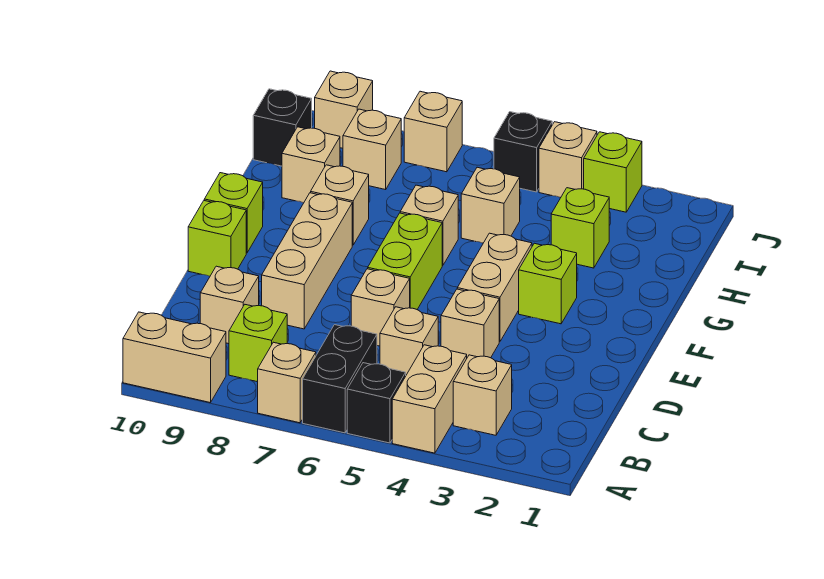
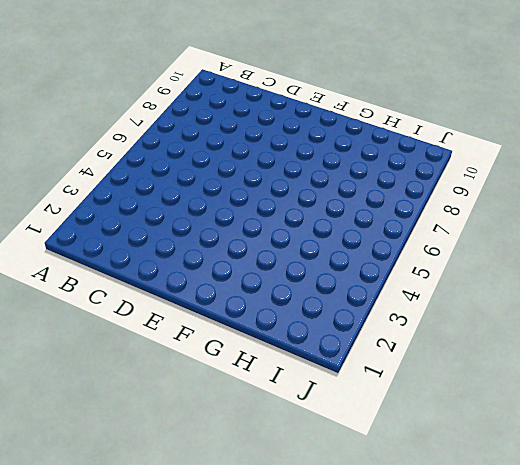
none -> tan brick A4:B4 level 1
none -> black brick A5 level 1
none -> black brick A6:B6 level 1

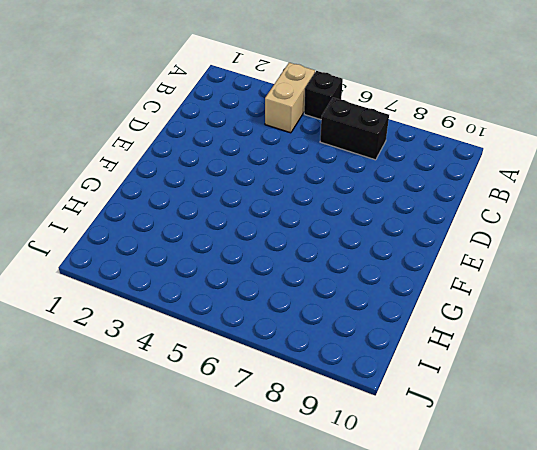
black brick B6:B7 level 1 -> black brick A6:B6 level 1
none -> tan brick A7 level 1
none -> tan brick A9:A10 level 1
none -> tan brick B3 level 1

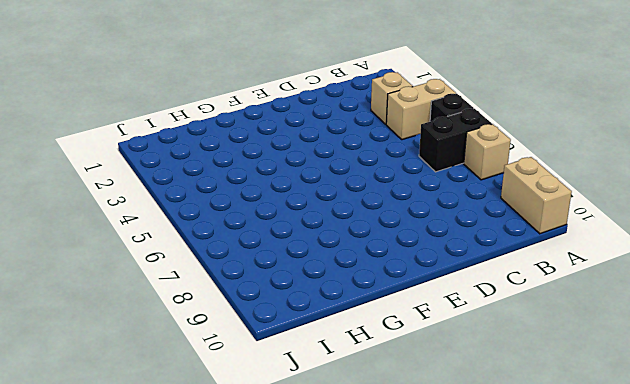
none -> lime brick B8 level 1
none -> tan brick C5 level 1
none -> tan brick C9 level 1

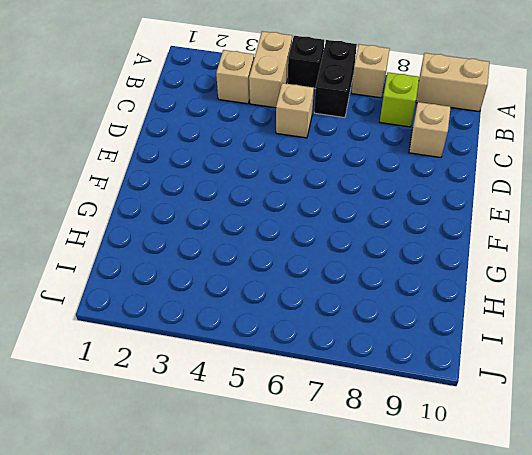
none -> tan brick D4 level 1
none -> tan brick D6 level 1
none -> tan brick D8:F8 level 1

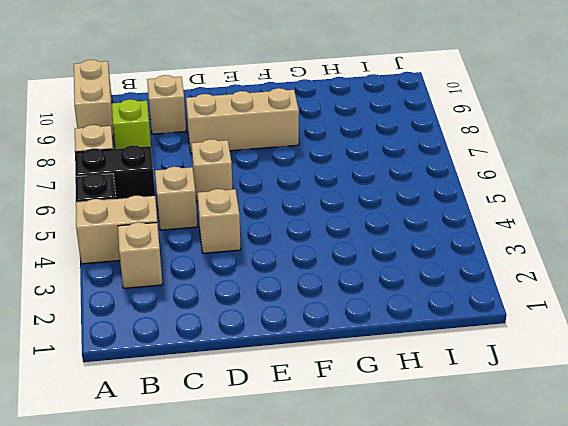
none -> tan brick E4:F4 level 1
none -> lime brick E6:F6 level 1
none -> lime brick E10 level 1

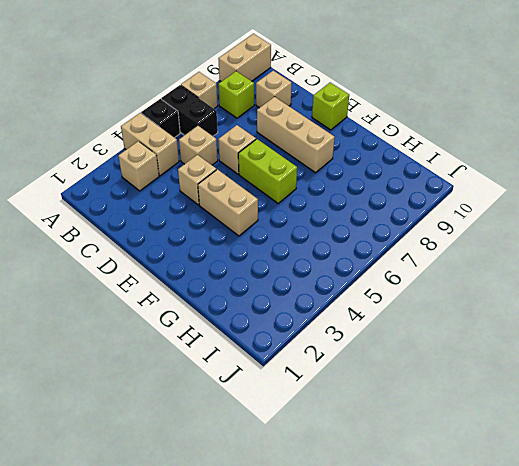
none -> lime brick F3 level 1
none -> lime brick F10 level 1
none -> tan brick G6 level 1

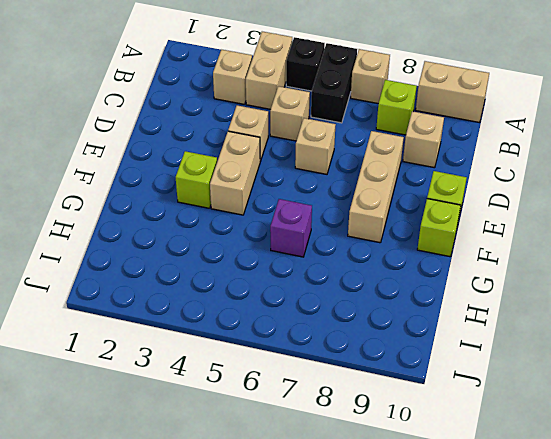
purple brick G6 level 1 -> tan brick G6 level 1
none -> lime brick E6:F6 level 1
none -> tan brick G8 level 1
none -> lime brick H3 level 1

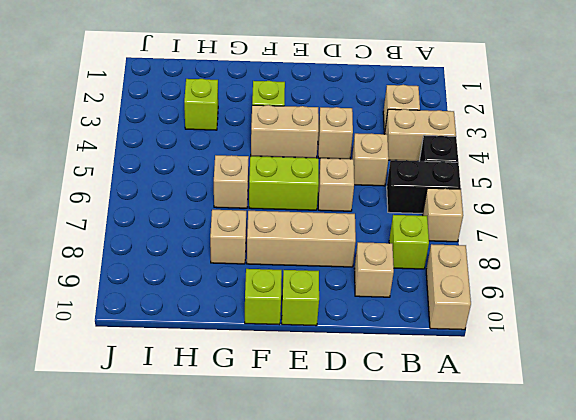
none -> tan brick H5 level 1
none -> tan brick H9 level 1
none -> tan brick I8 level 1

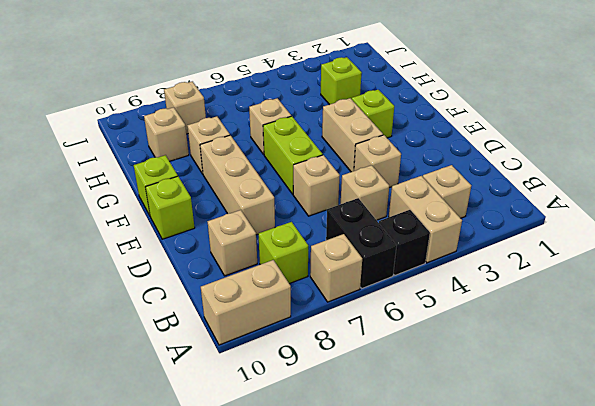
none -> tan brick H5 level 1
none -> black brick I10 level 1
none -> lime brick J3 level 1

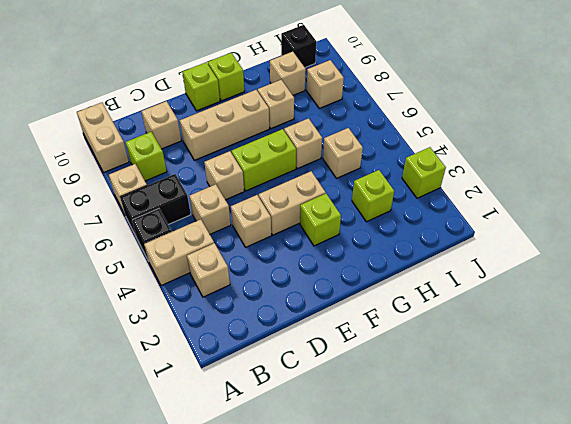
none -> tan brick J4 level 1
none -> black brick J5 level 1
none -> tan brick J7 level 1

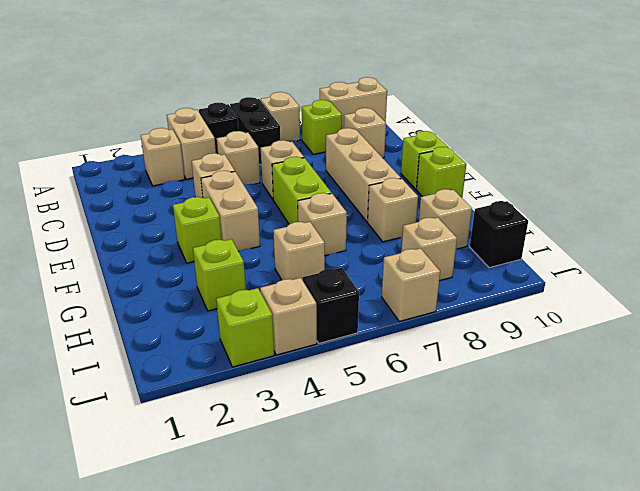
none -> tan brick J9 level 1

